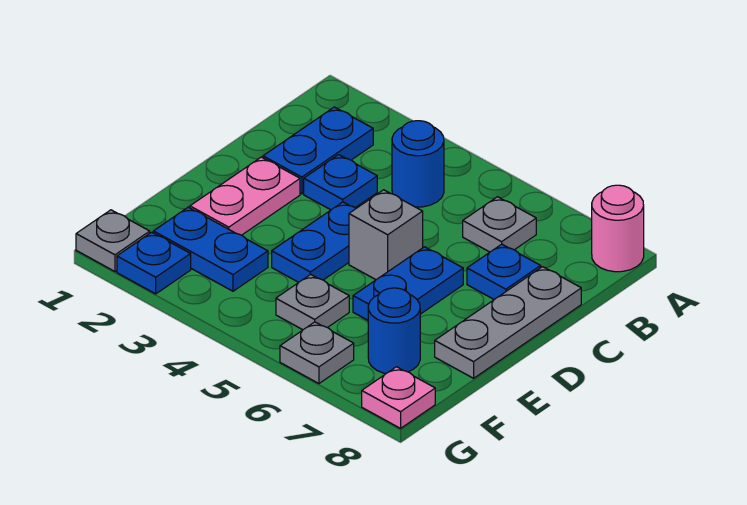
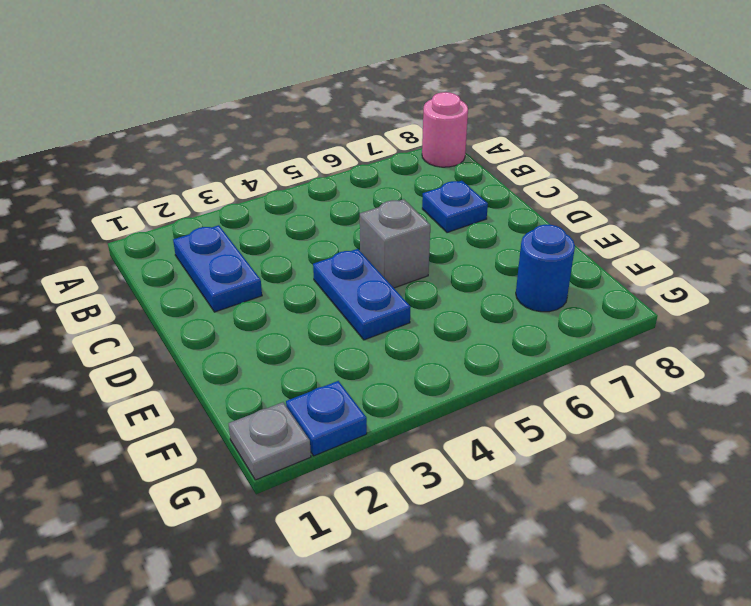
none -> blue round brick B4 level 1
none -> grey plate B6 level 1
none -> blue plate C3 level 1

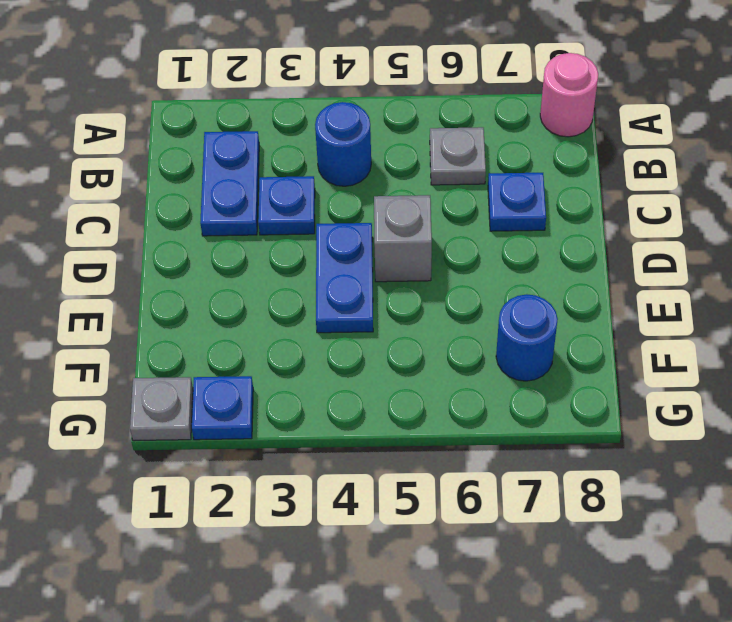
none -> grey plate C8:E8 level 1
none -> pink plate D2:E2 level 1
none -> blue plate D6:E6 level 1

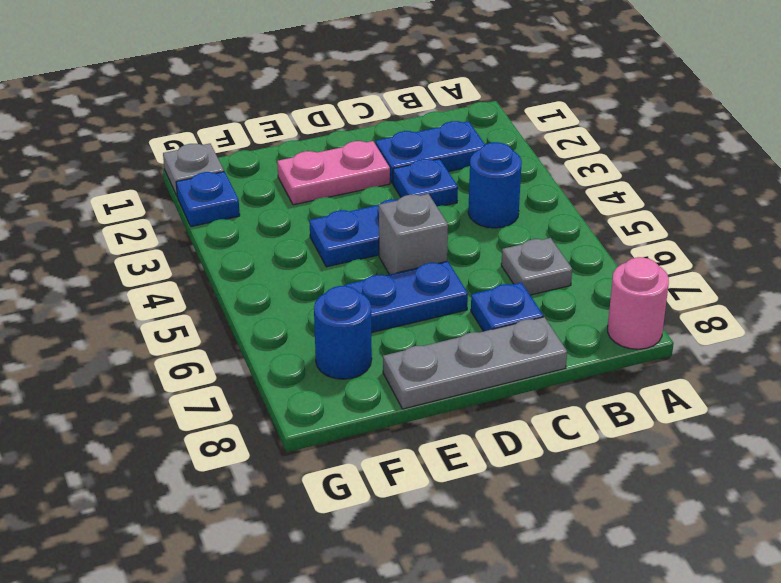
none -> blue plate F2:F3 level 1
none -> grey plate F5 level 1
none -> grey plate G6 level 1

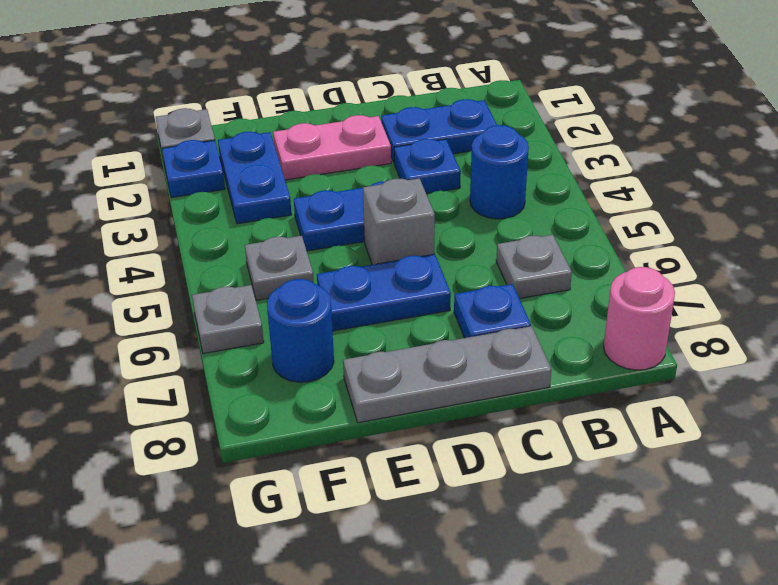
none -> pink plate G8 level 1

